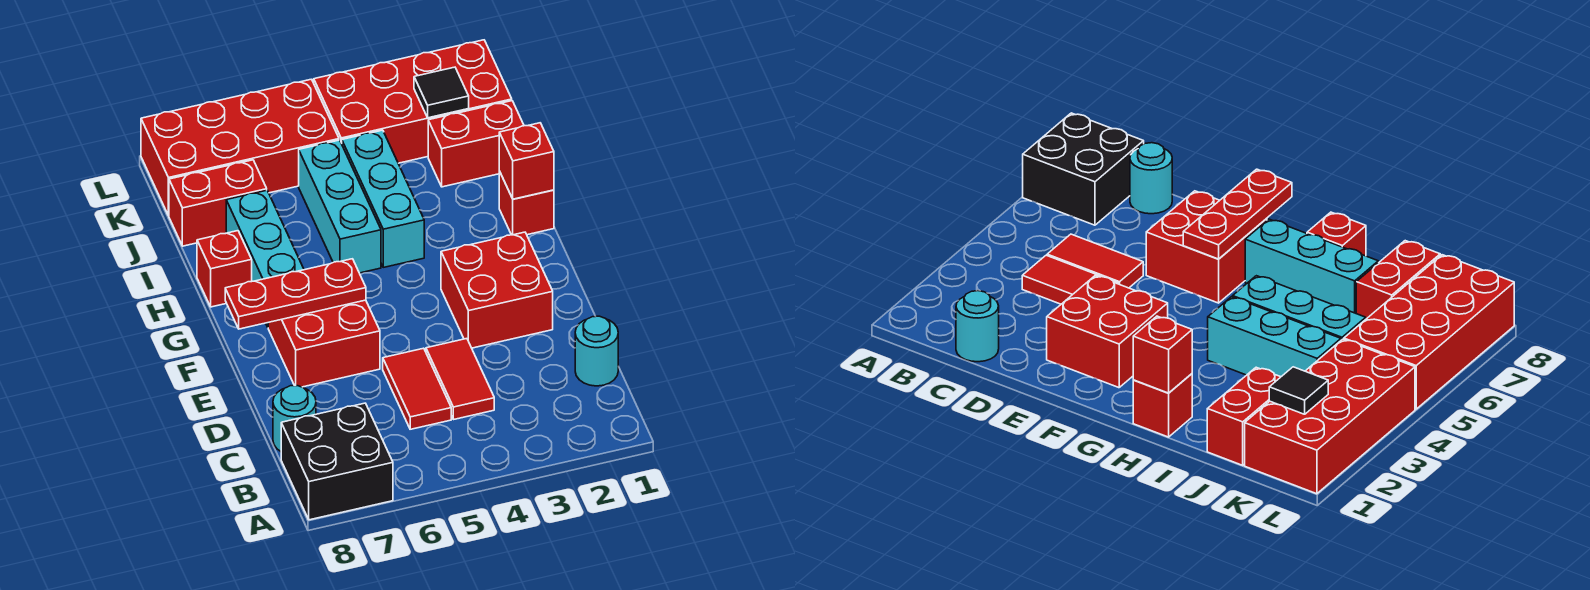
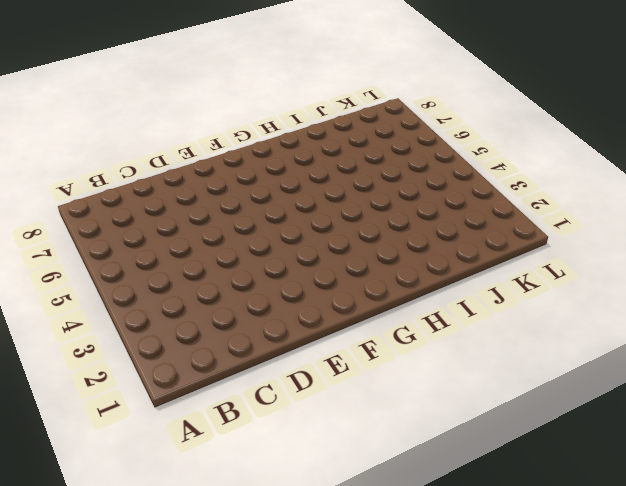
none -> black brick A7:B8 level 1
none -> cyan round brick C1 level 1
none -> red tile C4:D4 level 1

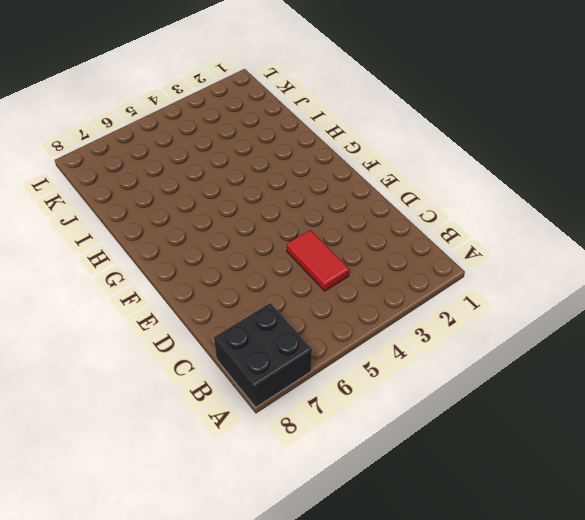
none -> cyan round brick C1 level 1
none -> red tile C5:D5 level 1
none -> cyan round brick C8 level 1

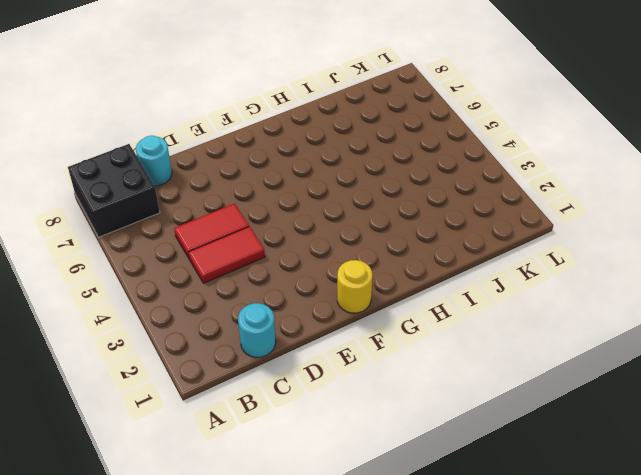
yellow round brick F1 level 1 -> none
none -> red brick E2:F3 level 1
none -> red brick E6:F7 level 1
none -> cyan brick G7:I7 level 1

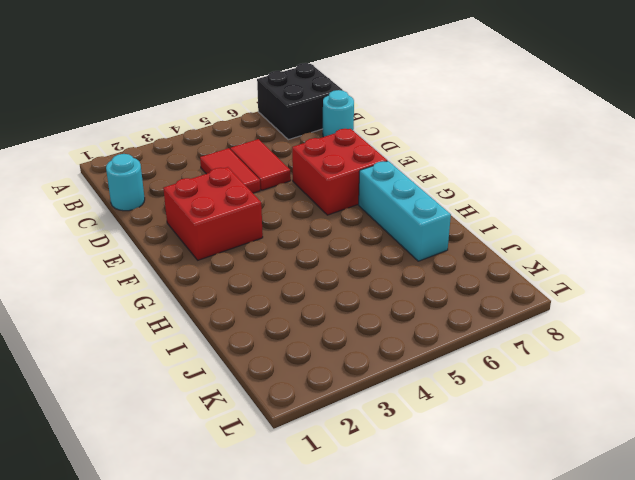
none -> red brick H1 level 1
none -> cyan brick H4:J4 level 1
none -> cyan brick H5:J5 level 1

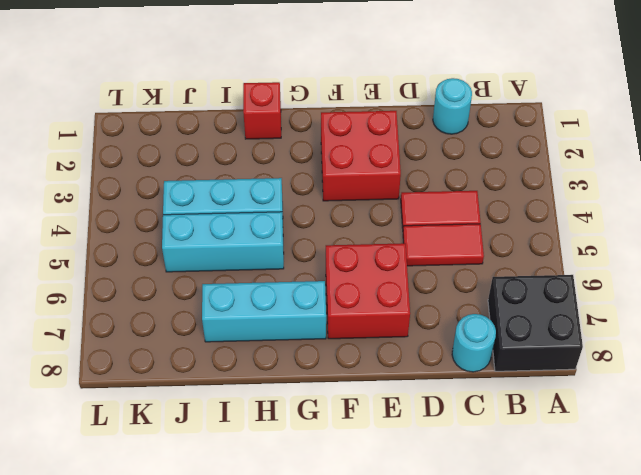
none -> red brick H8 level 1
none -> red brick J1:J2 level 1
none -> red brick J7:J8 level 1

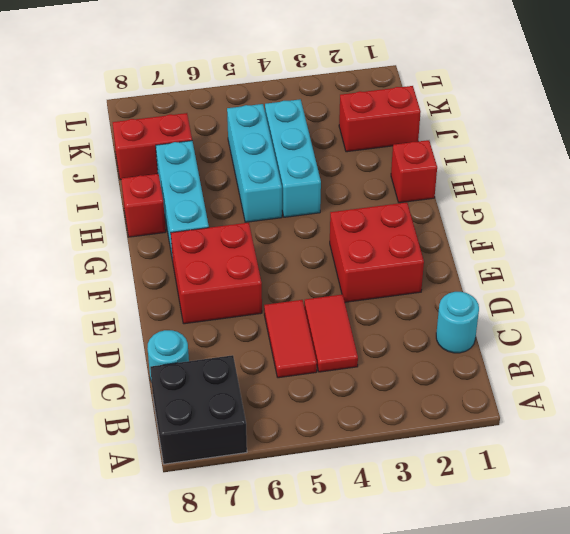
none -> red brick K1:L4 level 1
none -> red brick K5:L8 level 1
none -> red plate F6:F8 level 2

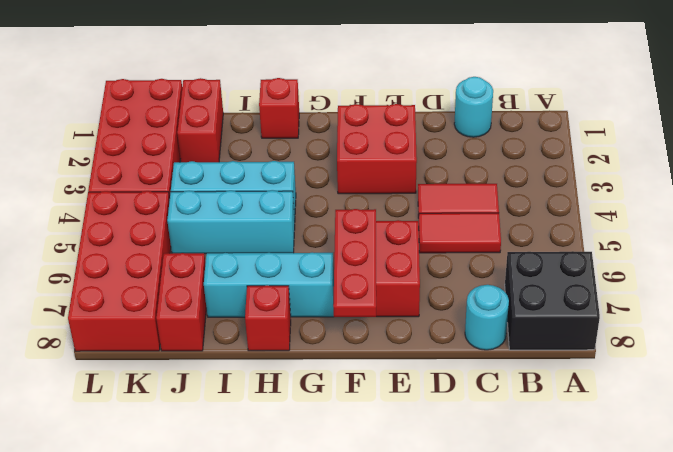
none -> red brick H1 level 2
none -> black tile K2 level 2

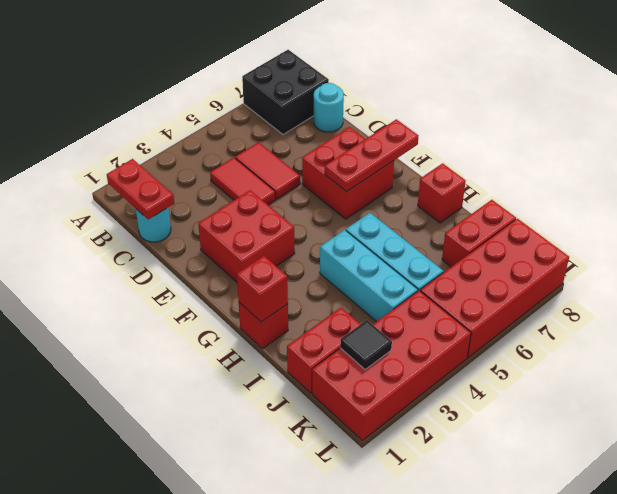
red plate B1:C1 level 2 -> none
none -> cyan brick G7:I7 level 1

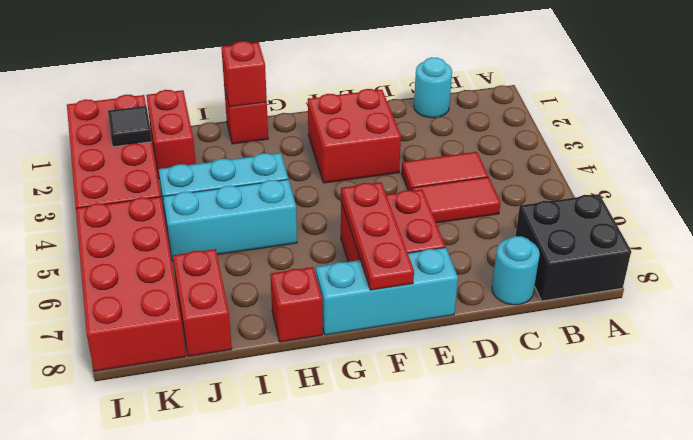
cyan brick E8:G8 level 1 -> cyan brick G7:I7 level 1

